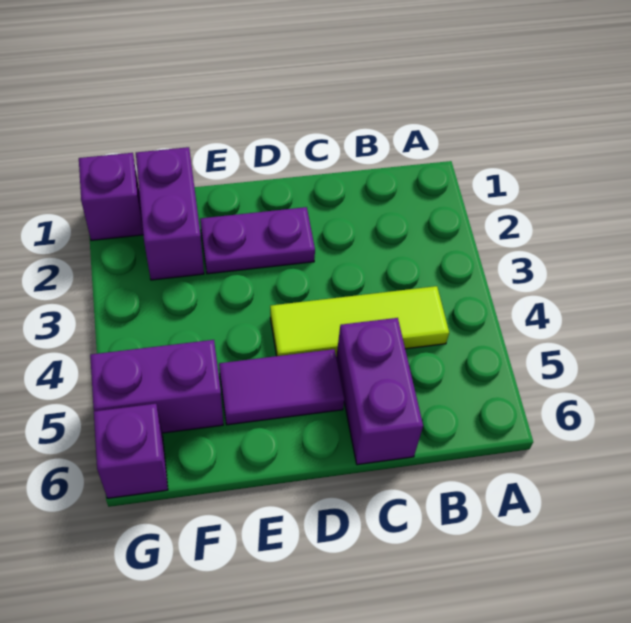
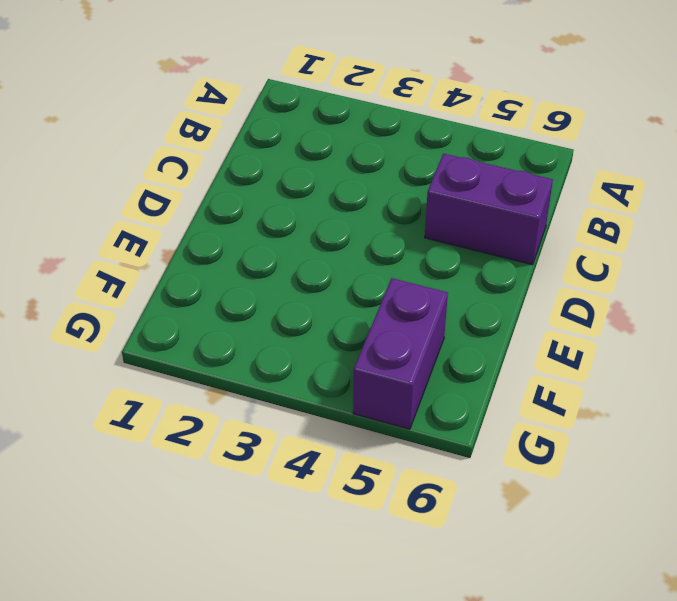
none -> lime tile B4:D4 level 1
none -> purple plate D2:E2 level 1

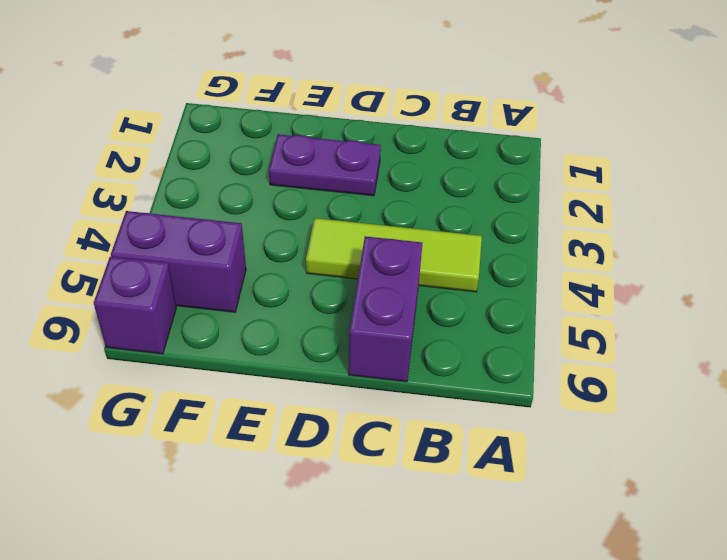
none -> purple tile D5:E5 level 1
none -> purple brick F1:F2 level 1

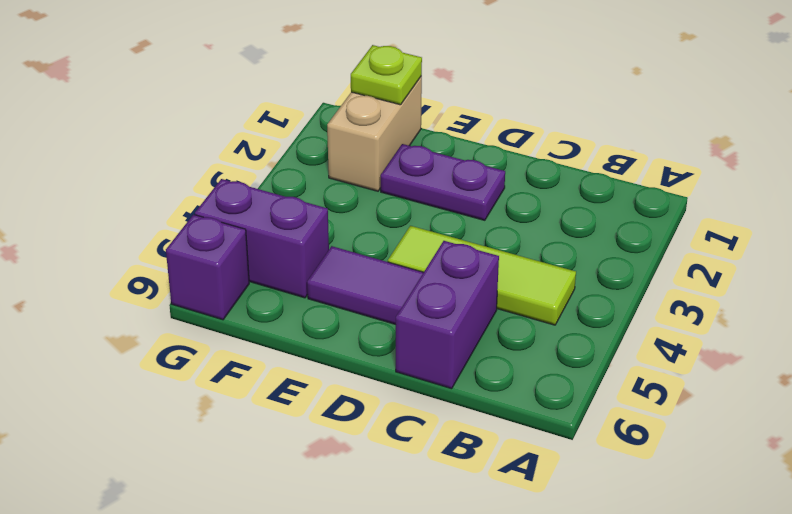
tan brick F1:F2 level 1 -> purple brick F1:F2 level 1
lime plate F1 level 2 -> none
none -> purple brick G1 level 1

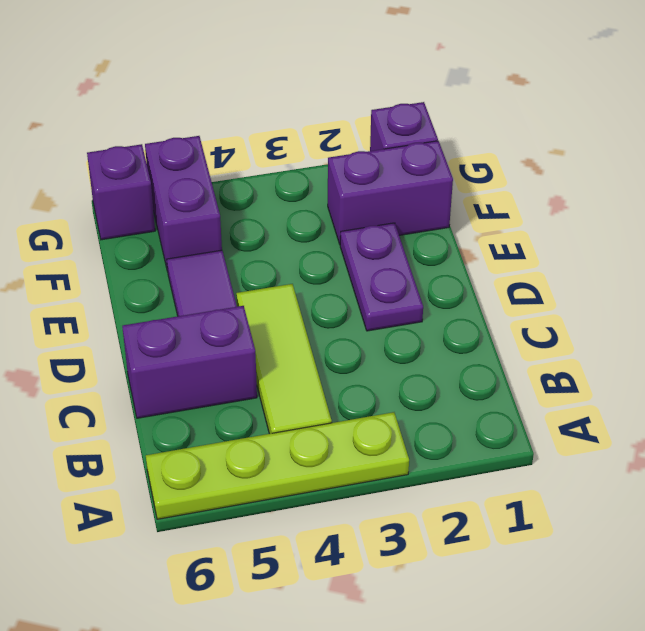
lime plate A3:A6 level 1 -> none

